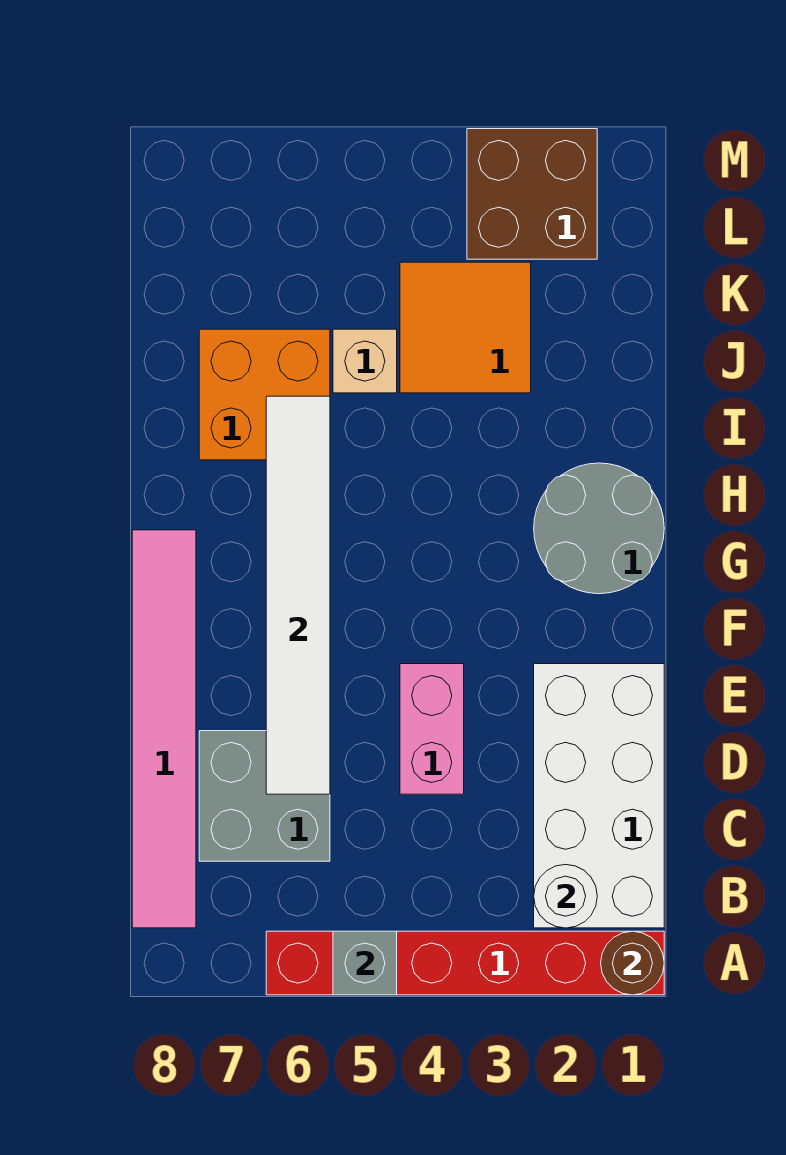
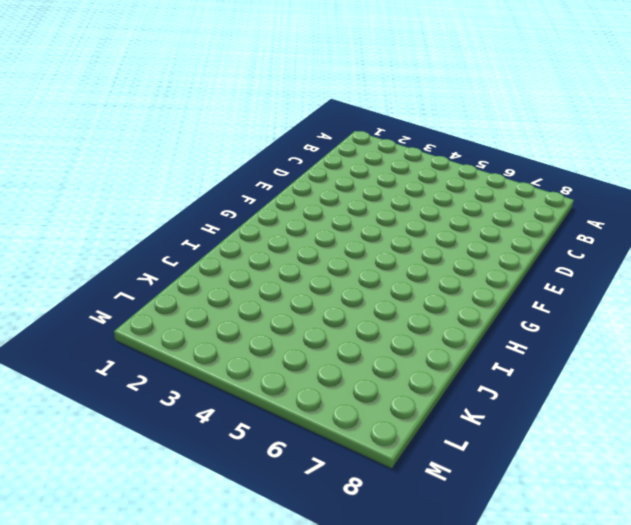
none -> red brick A1:A6 level 1
none -> white brick B1:E2 level 1
none -> pink tile B8:G8 level 1

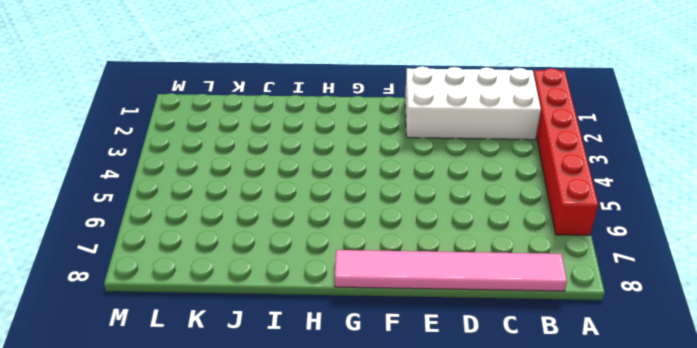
none -> grey brick C6:D7 level 1
none -> pink brick D4:E4 level 1
none -> grey round brick G1:H2 level 1

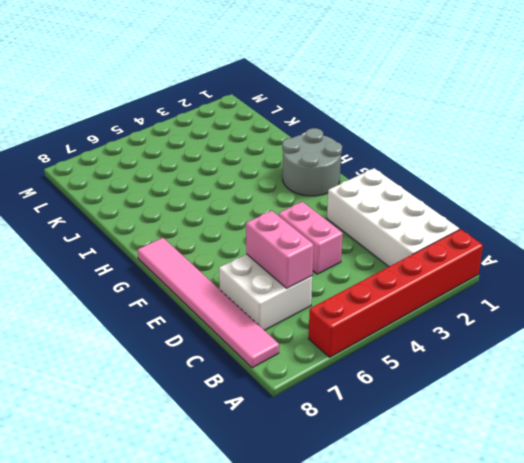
white brick C6:D7 level 1 -> grey brick C6:D7 level 1
pink brick C6:D6 level 2 -> white tile D6:I6 level 2
none -> orange brick I6:J7 level 1
none -> orange tile J3:K4 level 1
none -> tan brick J5 level 1

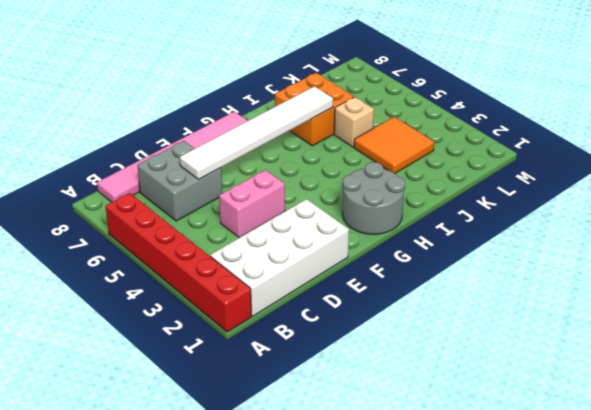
none -> brown brick L2:M3 level 1
none -> brown round brick A1 level 2
none -> grey brick A5 level 2

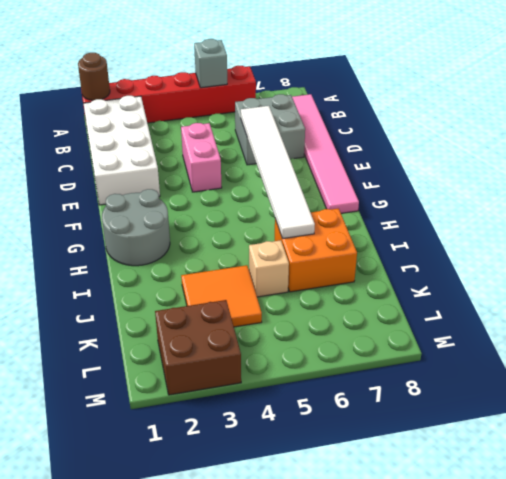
none -> white round brick B2 level 2

